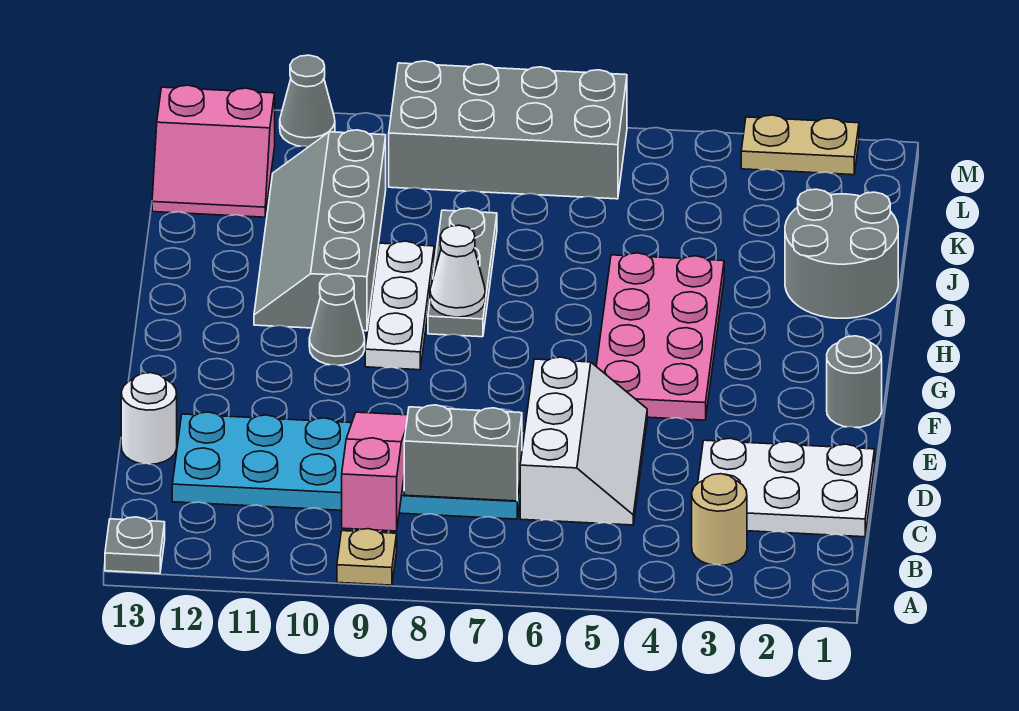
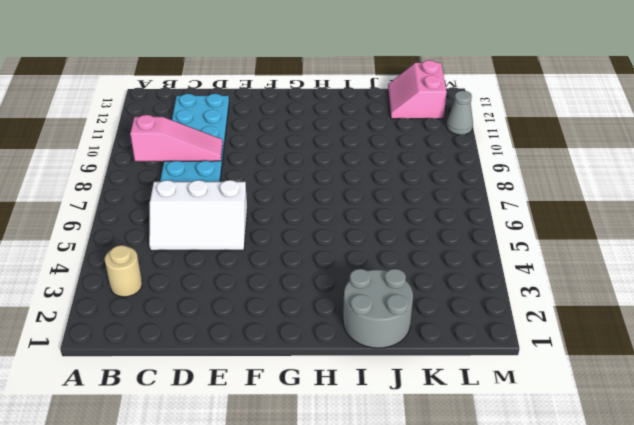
none -> tan plate A9 level 1
none -> grey plate A13 level 1
none -> white plate C1:D3 level 1

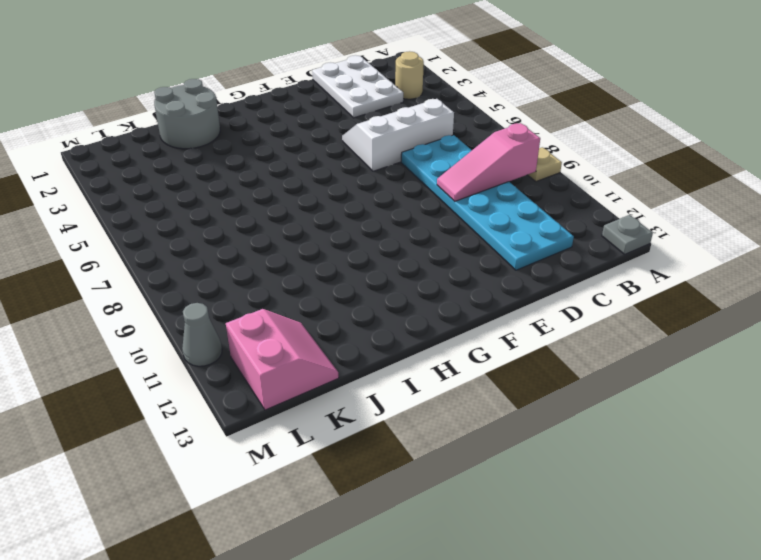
none -> white round brick D13 level 1
none -> grey round brick F1 level 1
none -> pink plate F4:I5 level 1

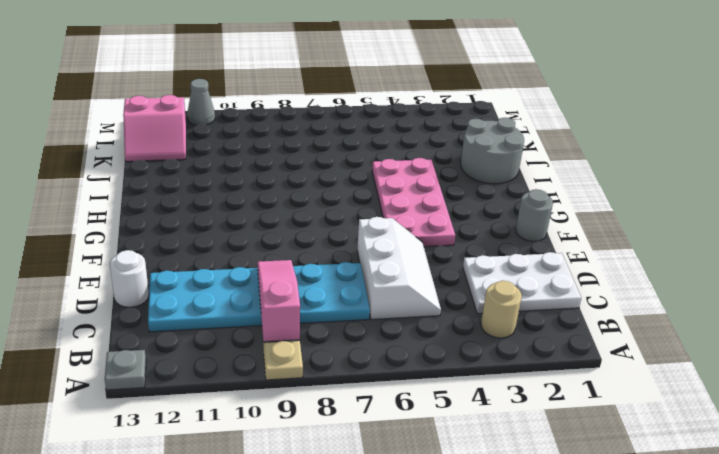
none -> white plate G9:I9 level 1
none -> grey cone G10 level 1
none -> grey plate H8:J8 level 1

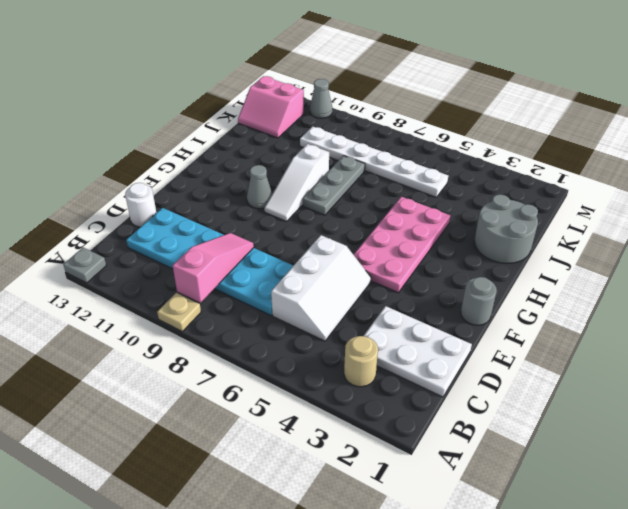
white slope G9:I9 level 1 top I -> white plate G9:I9 level 1
white plate K5:K10 level 1 -> grey slope H10:K11 level 1 top 10
none -> grey brick L6:M9 level 1
none -> tan plate M2:M3 level 1
none -> grey brick C7:C8 level 2

